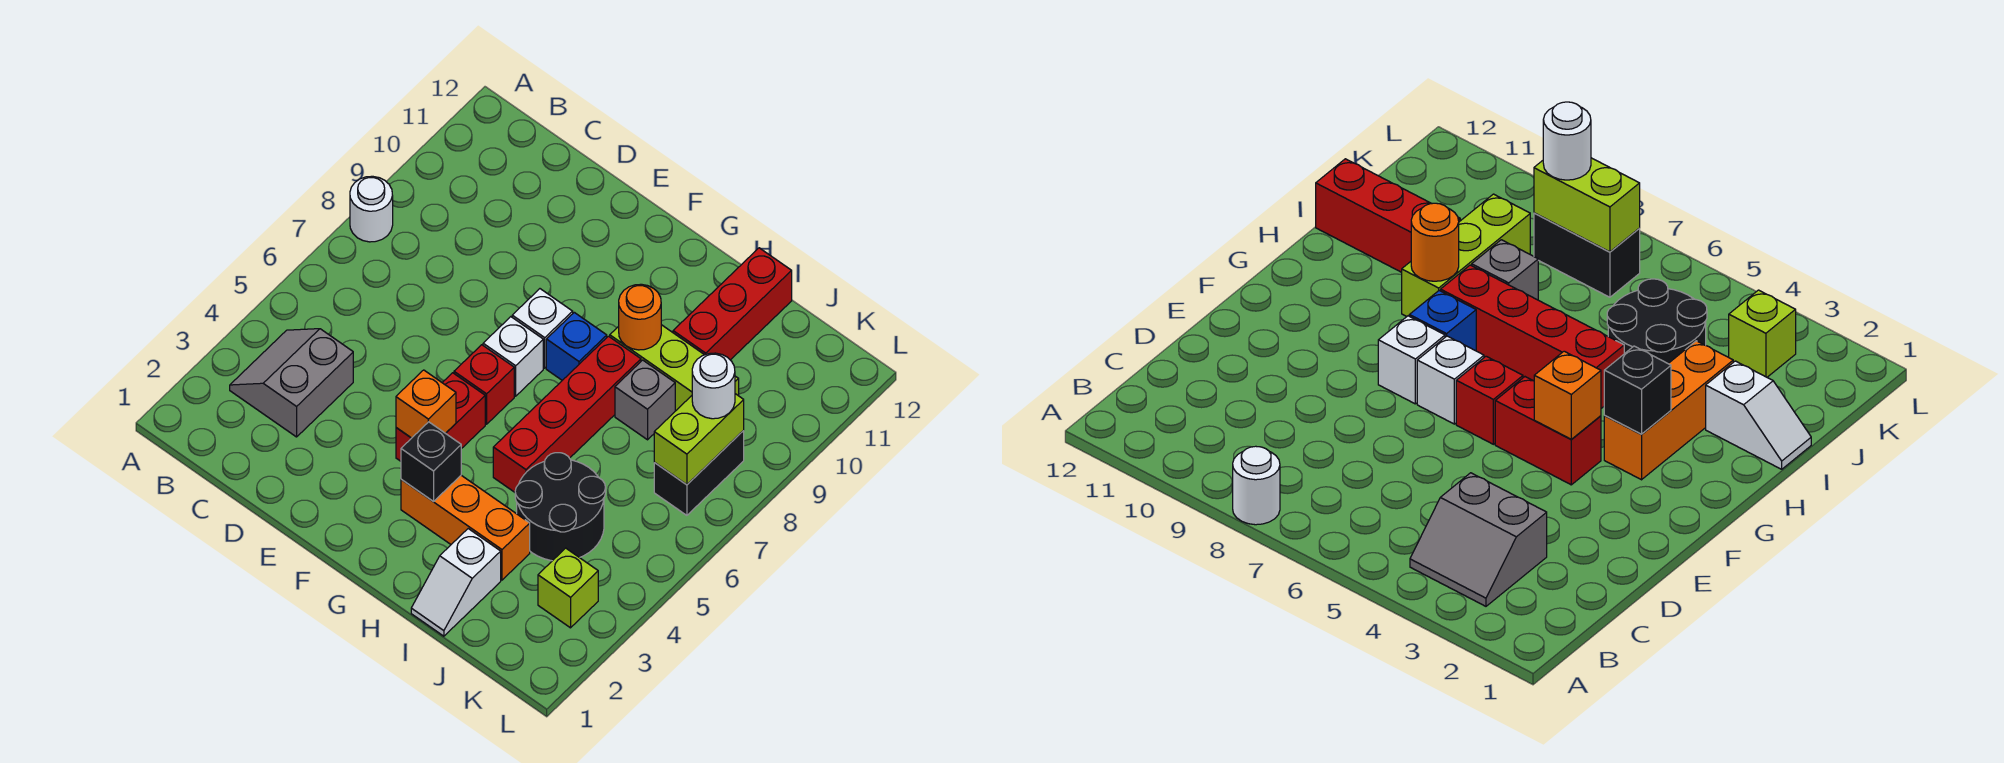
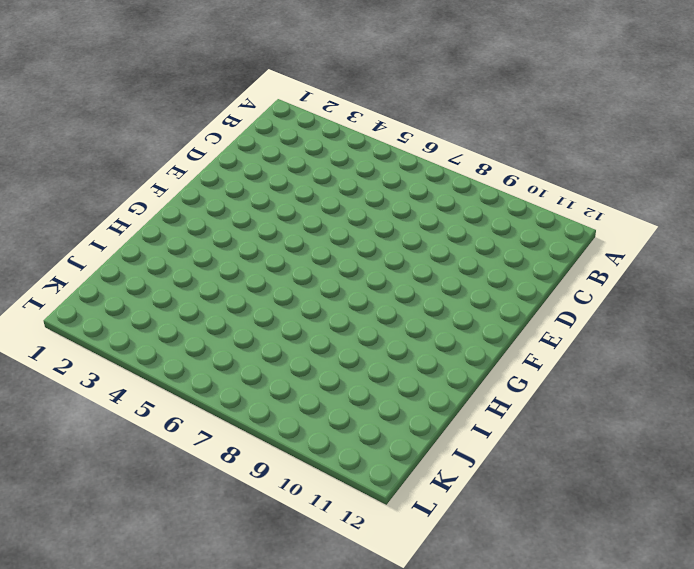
none -> white round brick A8 level 1
none -> grey slope B3:C4 level 1 top C
none -> red brick F4:F5 level 1

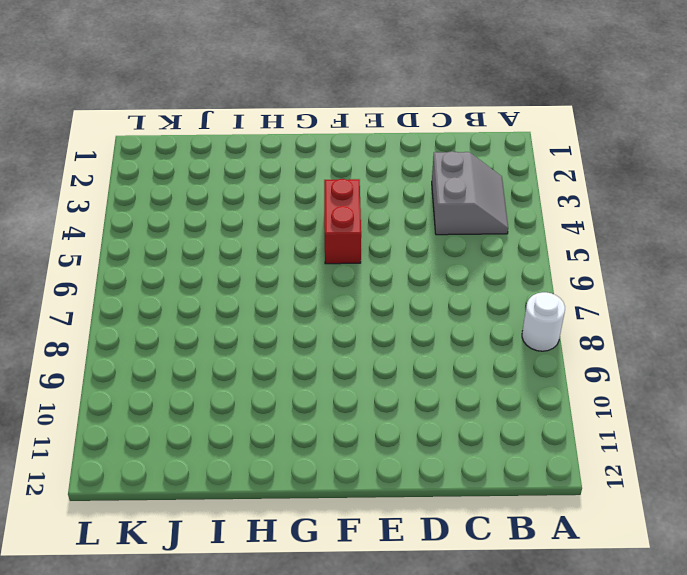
none -> red brick F6 level 1
none -> white brick F7 level 1
none -> white brick F8 level 1

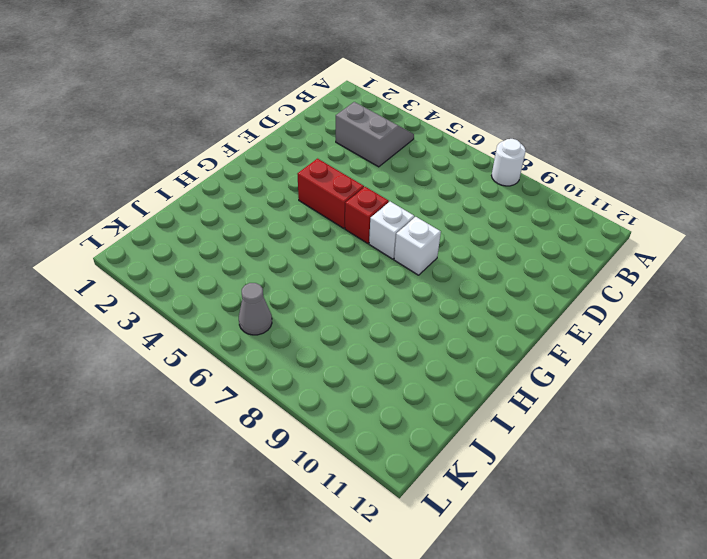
grey cone K6 level 1 -> none
none -> orange brick G3:I3 level 1
none -> blue brick G8 level 1
none -> red brick H5:H8 level 1

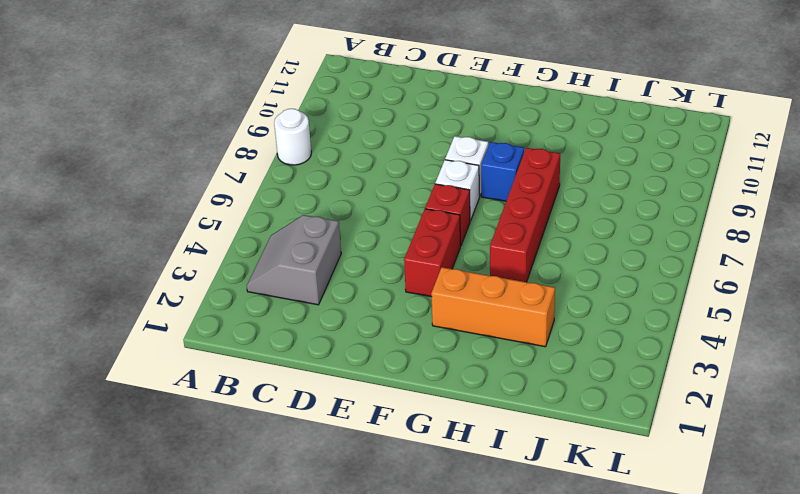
none -> lime brick H9:J9 level 1
none -> white slope I1:I2 level 1 top 2
none -> black round brick I4:J5 level 1

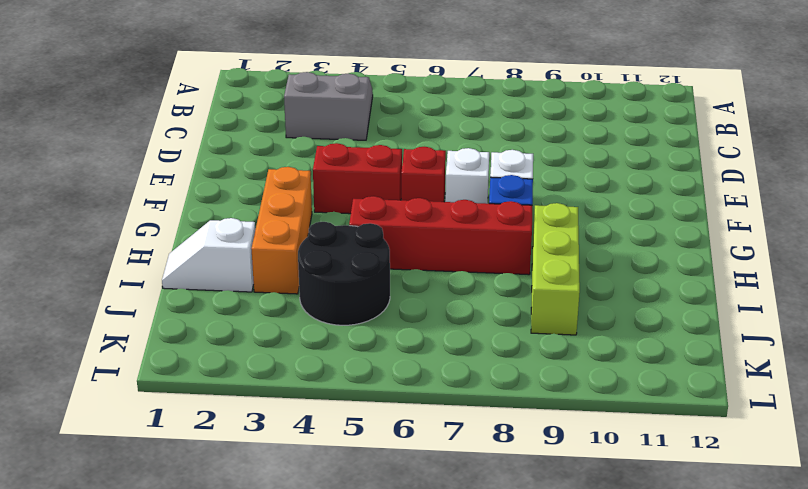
none -> white round brick A8 level 1
none -> grey brick I8 level 1
none -> red brick I10:I12 level 1

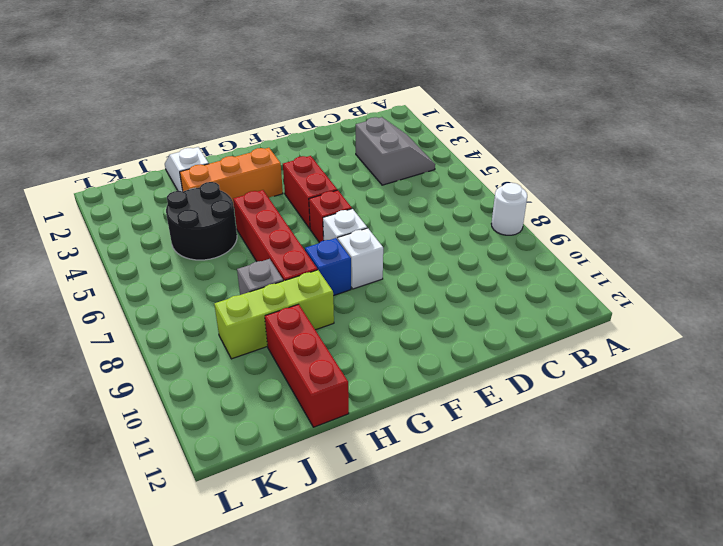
none -> lime brick K3 level 1
none -> black brick K7:K8 level 1
none -> orange brick F4 level 2

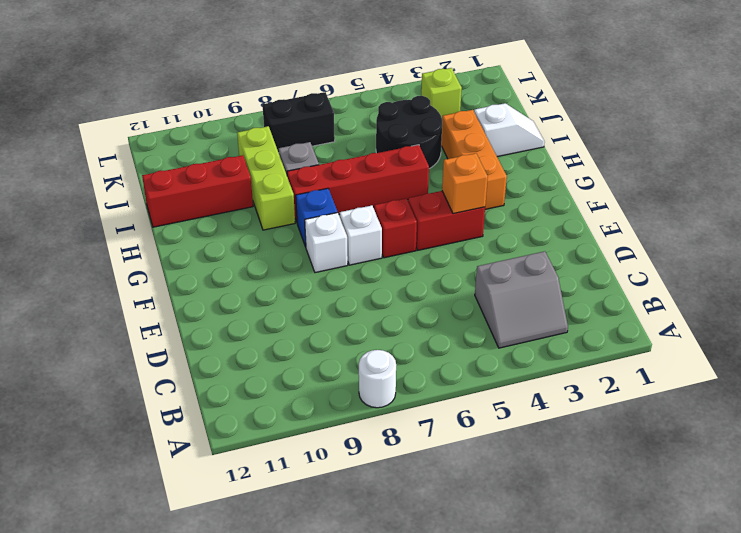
none -> black brick G3 level 2
none -> orange round brick H9 level 2
none -> lime brick K7:K8 level 2

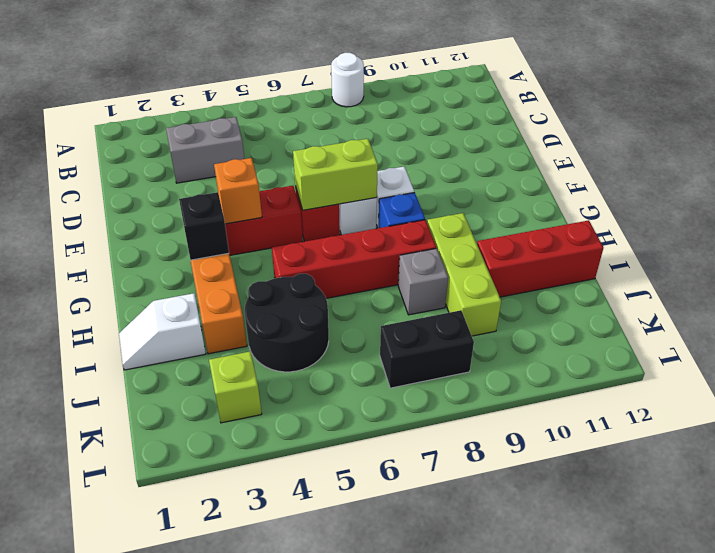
lime brick F6:F7 level 2 -> lime brick K7:K8 level 2
none -> orange round brick H9 level 2
none -> white round brick K8 level 3

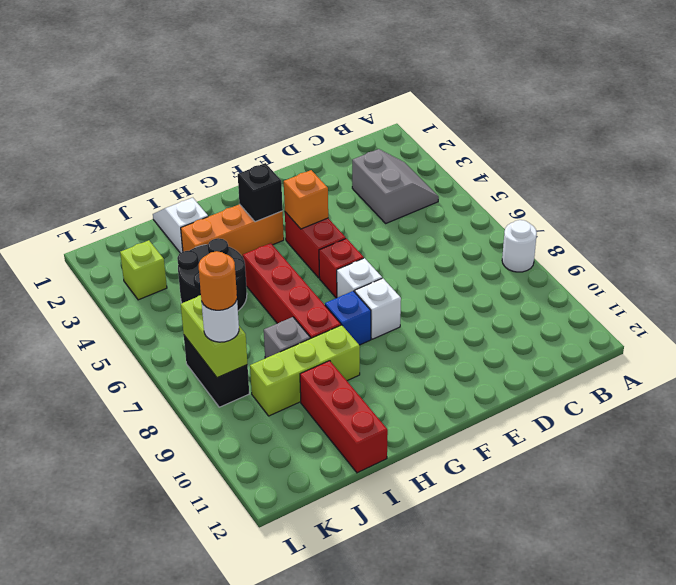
orange round brick K8 level 4 -> orange round brick H9 level 2

